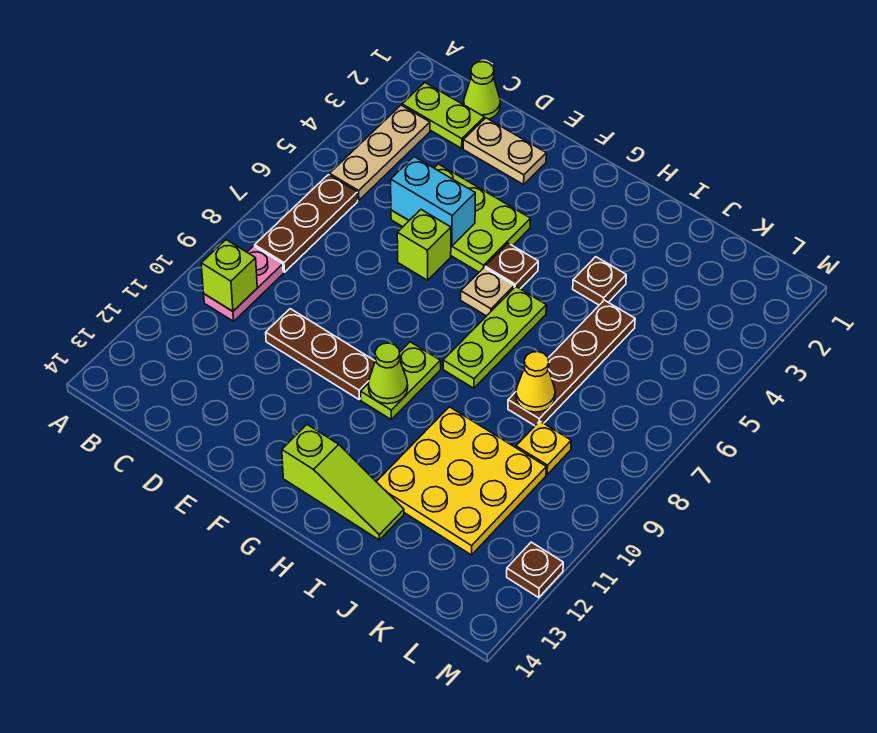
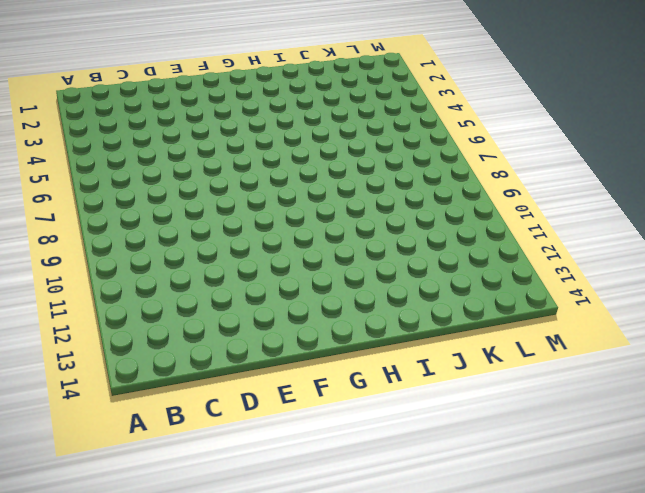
none -> lime plate B2:C2 level 1
none -> tan plate B3:B5 level 1
none -> brown plate B6:B8 level 1

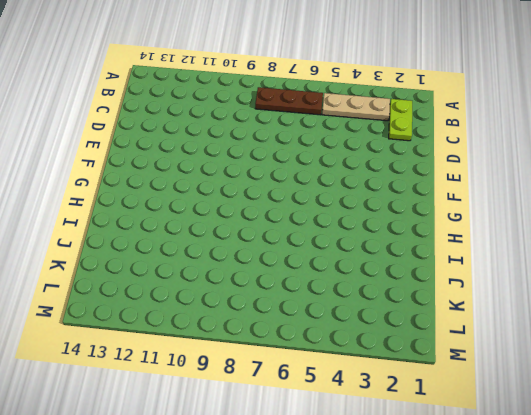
none -> pink plate B9:B10 level 1
none -> lime cone C1 level 1
none -> tan plate D2:E2 level 1

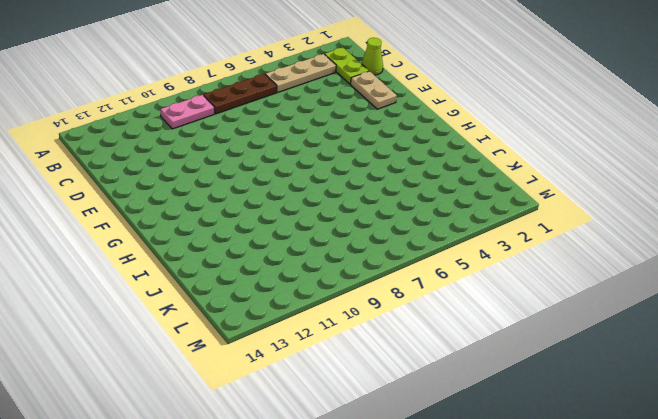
none -> lime plate D4:F5 level 1
none -> brown plate D10:F10 level 1
none -> lime brick E6 level 1

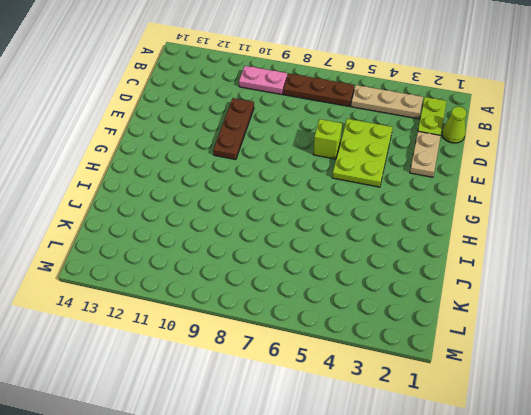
none -> brown plate G5 level 1
none -> tan plate G6 level 1
none -> lime plate G9:G10 level 1

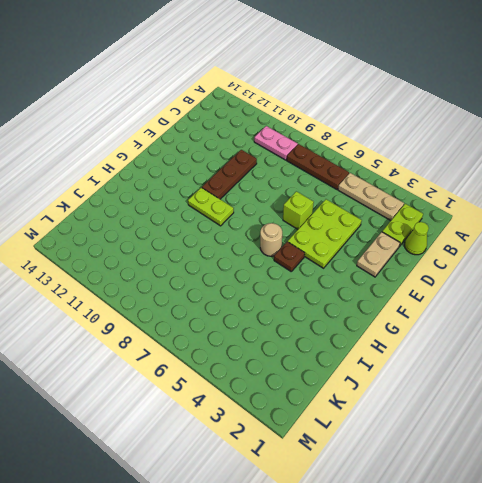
tan round brick G6 level 1 -> tan plate G6 level 1
none -> lime slope G13:I13 level 1 top G
none -> lime plate H6:H8 level 1
none -> brown plate I4 level 1

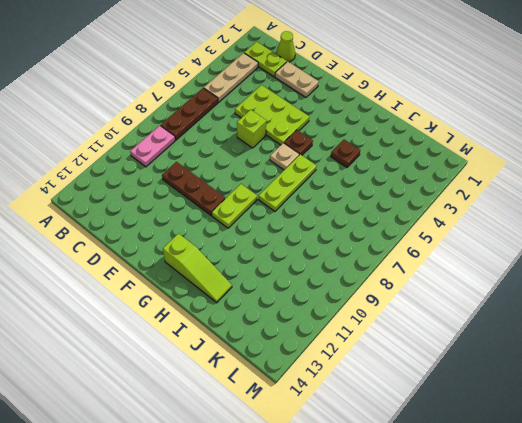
none -> yellow plate I10:K12 level 1
none -> brown plate J5:J8 level 1
none -> yellow plate K9 level 1

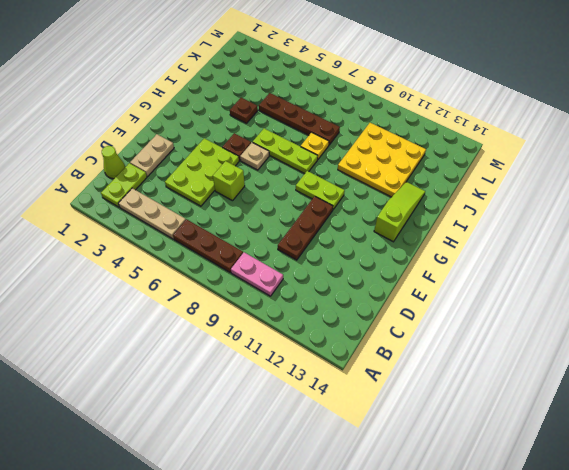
yellow plate I8 level 1 -> yellow plate K9 level 1
none -> brown plate M12 level 1
none -> lime brick B10 level 2
none -> cyan brick D5:E5 level 2

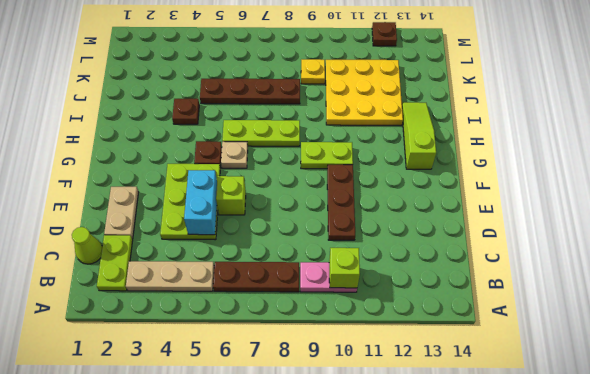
none -> lime cone G10 level 2
none -> yellow cone J8 level 2

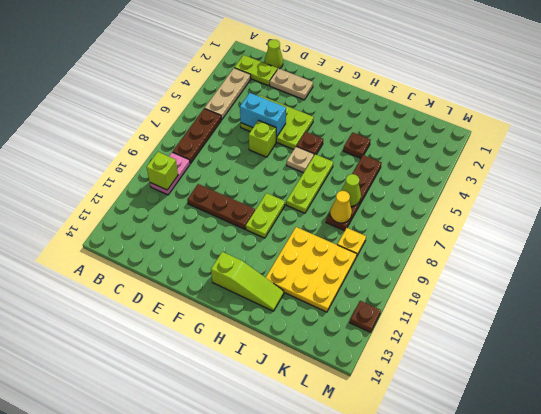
lime cone J7 level 2 -> lime cone G10 level 2

